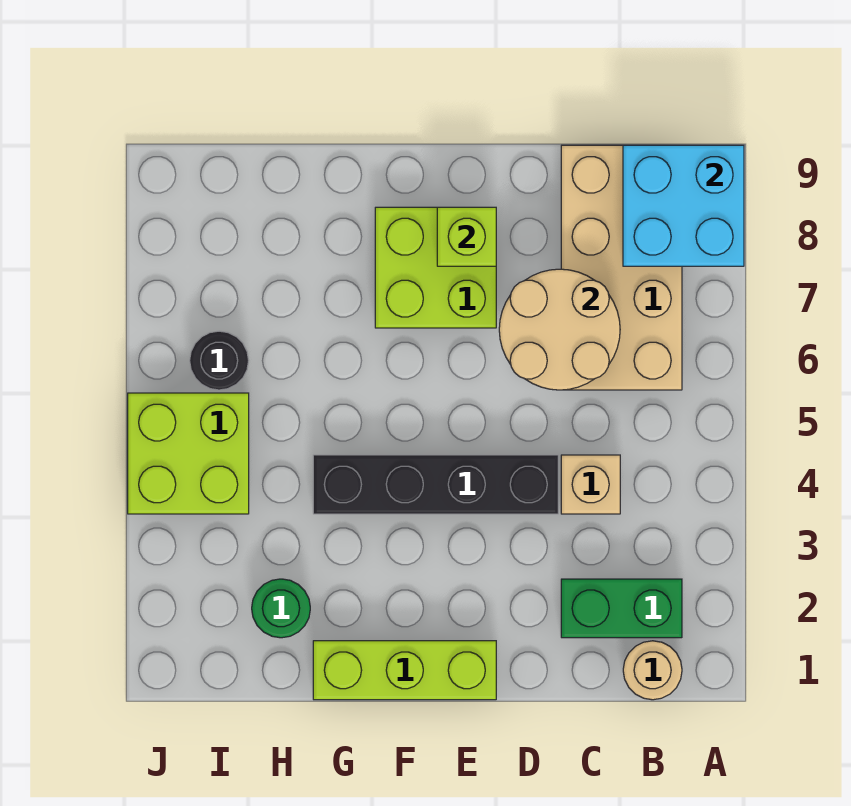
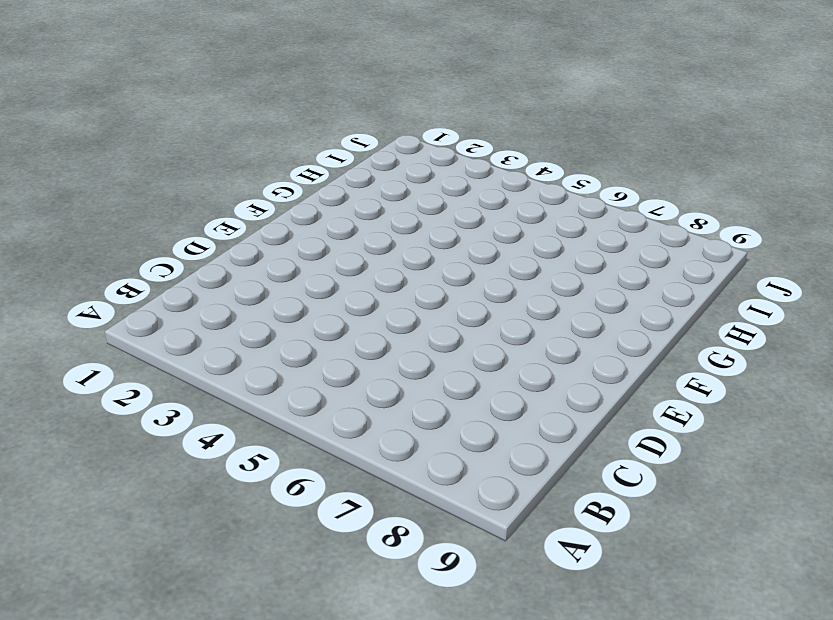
none -> tan round brick B1 level 1
none -> green brick B2:C2 level 1
none -> tan brick B6:C9 level 1

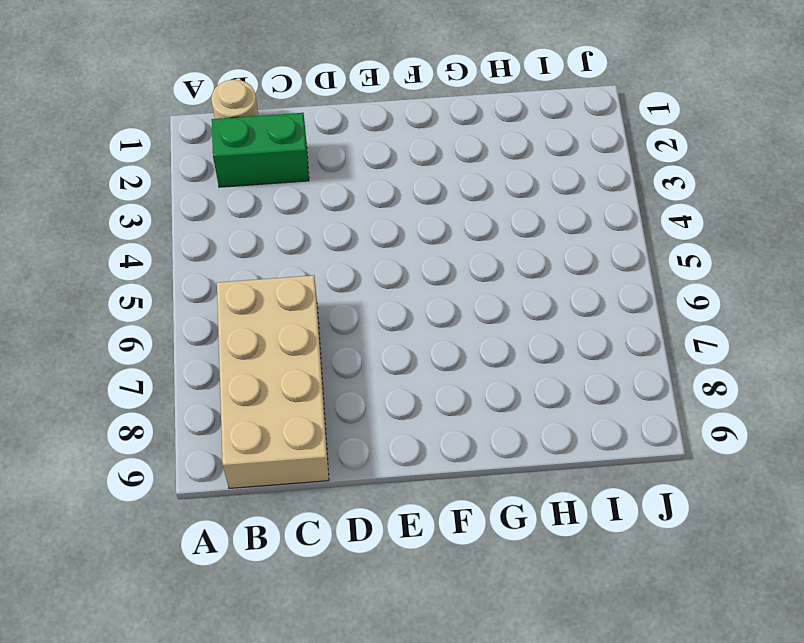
none -> tan brick C4 level 1
none -> black brick D4:G4 level 1
none -> lime brick E1:G1 level 1

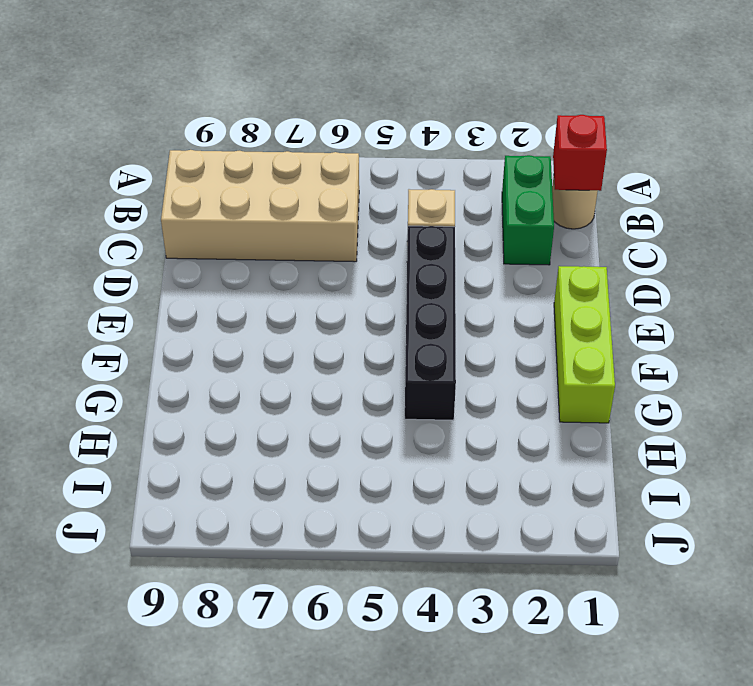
red brick B1 level 2 -> none
none -> lime brick E7:F8 level 1
none -> green round brick H2 level 1
none -> lime brick I4:J5 level 1

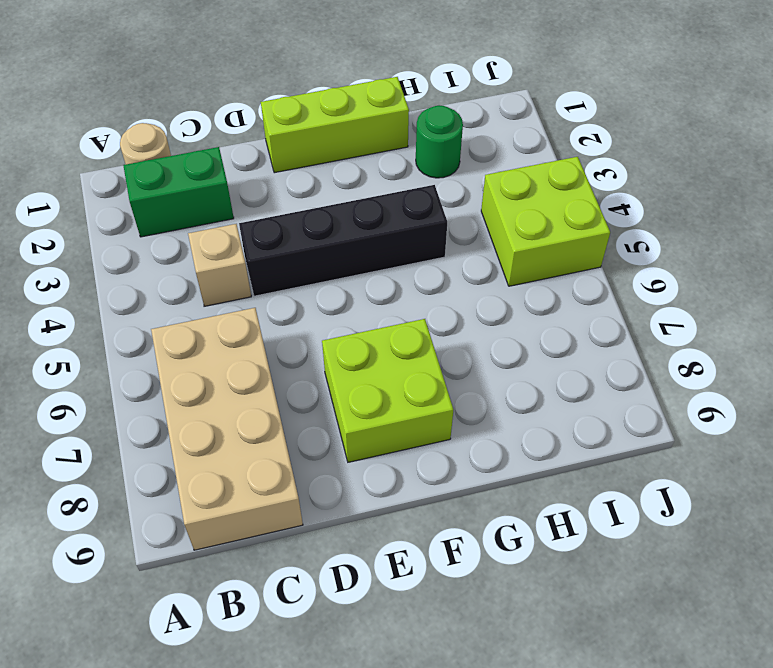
none -> black round brick I6 level 1
none -> cyan brick A8:B9 level 2
none -> tan round brick C6:D7 level 2

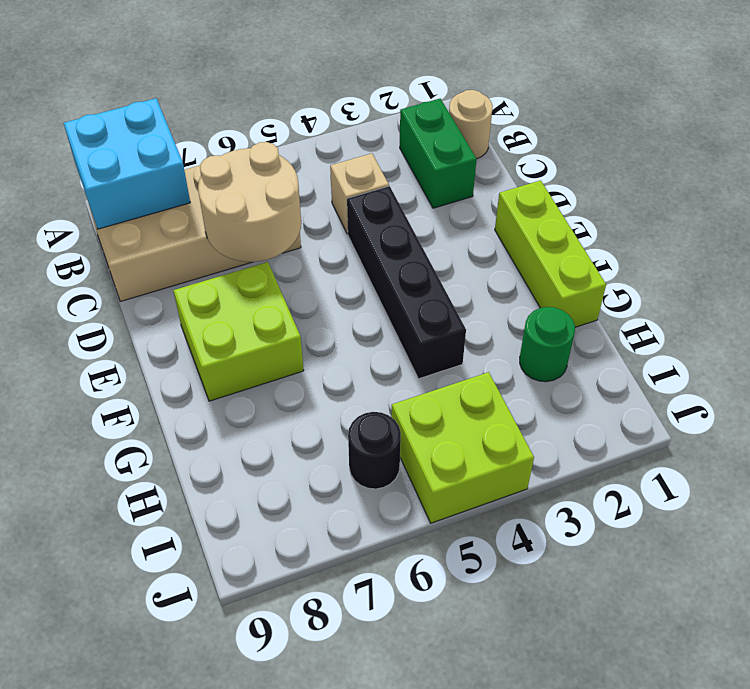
none -> lime brick E8 level 2

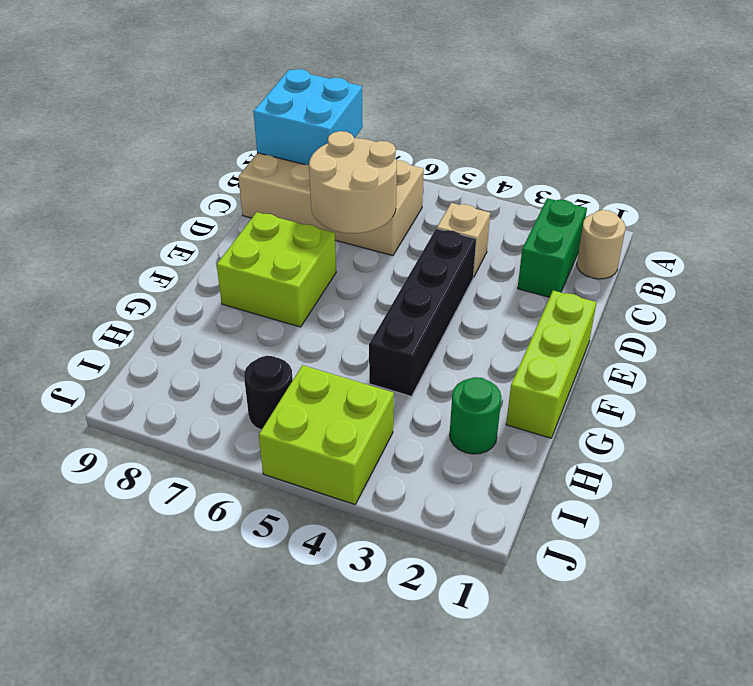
none -> lime brick E8 level 2

